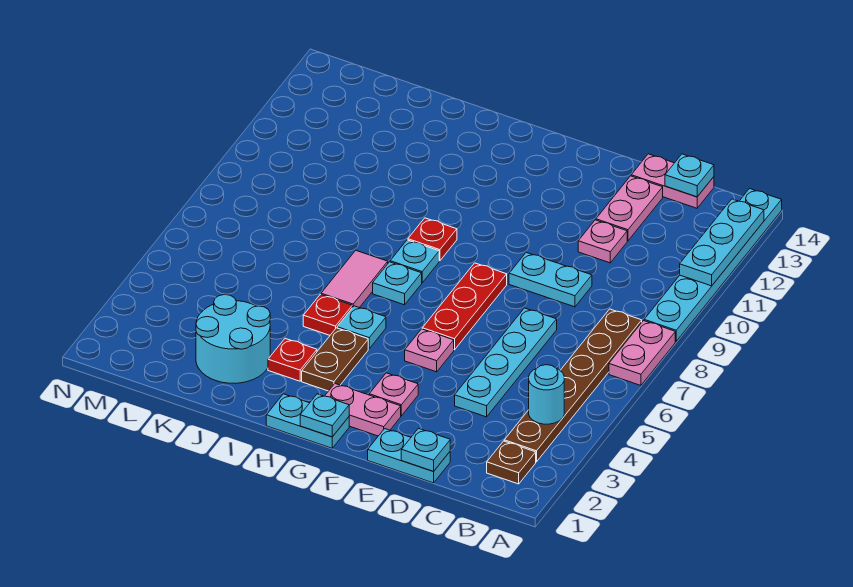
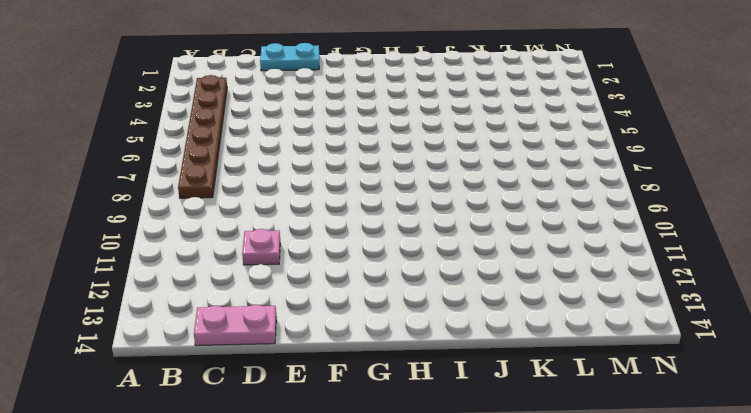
none -> pink plate A7:A8 level 1
none -> cyan plate A9:A14 level 1
none -> brown plate B2 level 1

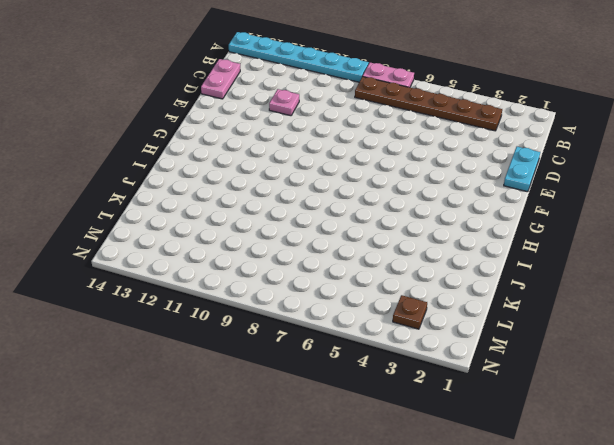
brown plate M3 level 1 -> brown plate B2 level 1
none -> cyan plate D4:D7 level 1
none -> cyan plate D9:E9 level 1
none -> pink plate D12:D13 level 1

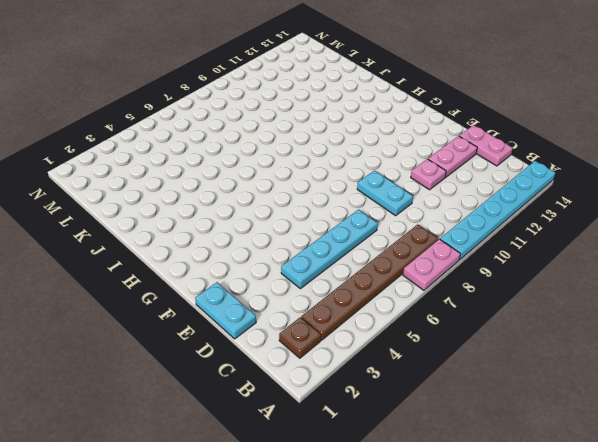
none -> pink plate F2:G2 level 1
none -> pink plate F3 level 1
none -> pink plate F5 level 1

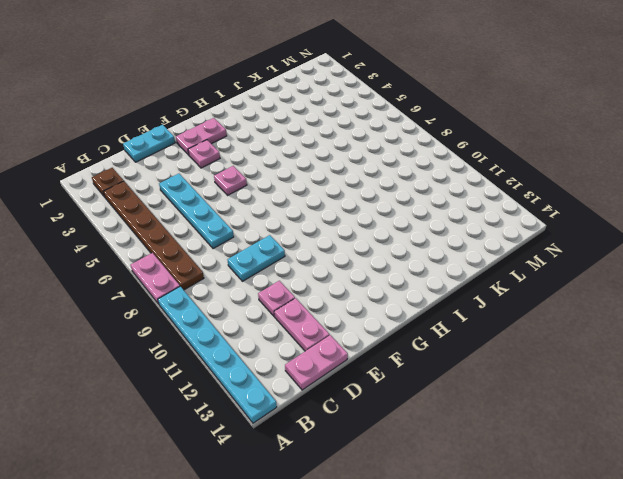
none -> red plate F6:F8 level 1
none -> cyan plate G1:H1 level 1
none -> brown plate H3:H4 level 1

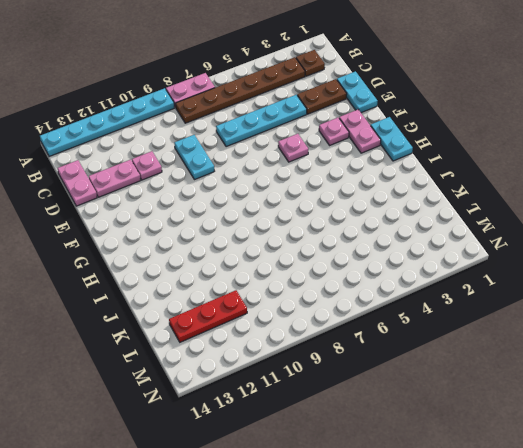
brown plate D2:D3 level 1 -> brown plate H3:H4 level 1
red plate L11:L13 level 1 -> red plate F6:F8 level 1
none -> cyan plate H5 level 1
none -> cyan plate H7 level 1
none -> cyan plate H8 level 1

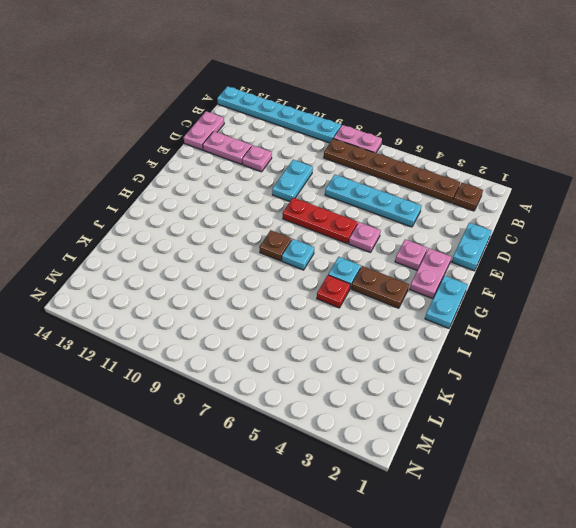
brown plate H8 level 1 -> cyan plate H8 level 1
none -> red plate H9 level 1
none -> red plate I3 level 1
none -> pink tile I6:I7 level 1

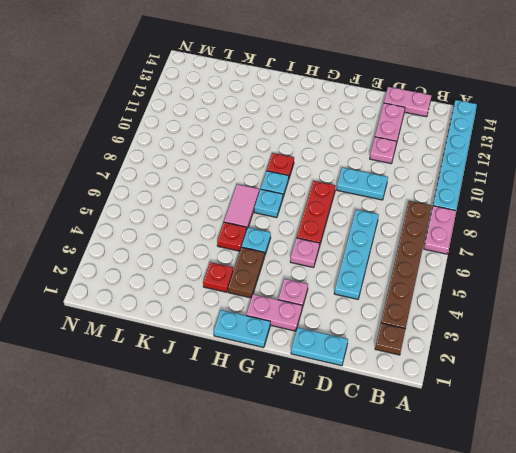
none -> cyan round brick J2:K3 level 1
none -> cyan plate A11:A13 level 2
none -> cyan round brick B4 level 2

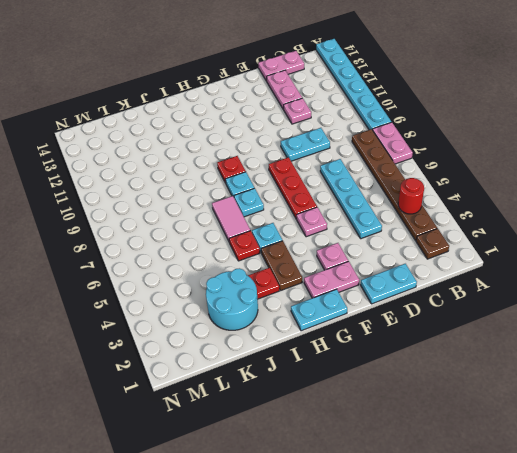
red round brick B4 level 2 -> cyan round brick B4 level 2
none -> cyan plate A11:A13 level 2
none -> cyan plate C14 level 2
none -> cyan plate D1 level 2

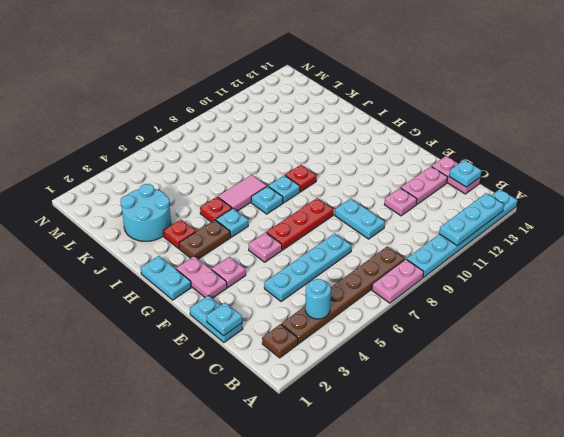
none -> cyan plate G1 level 2

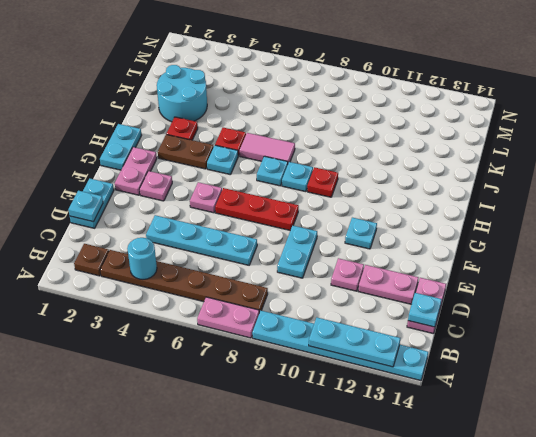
cyan plate F11 level 1 -> cyan plate G1 level 2

